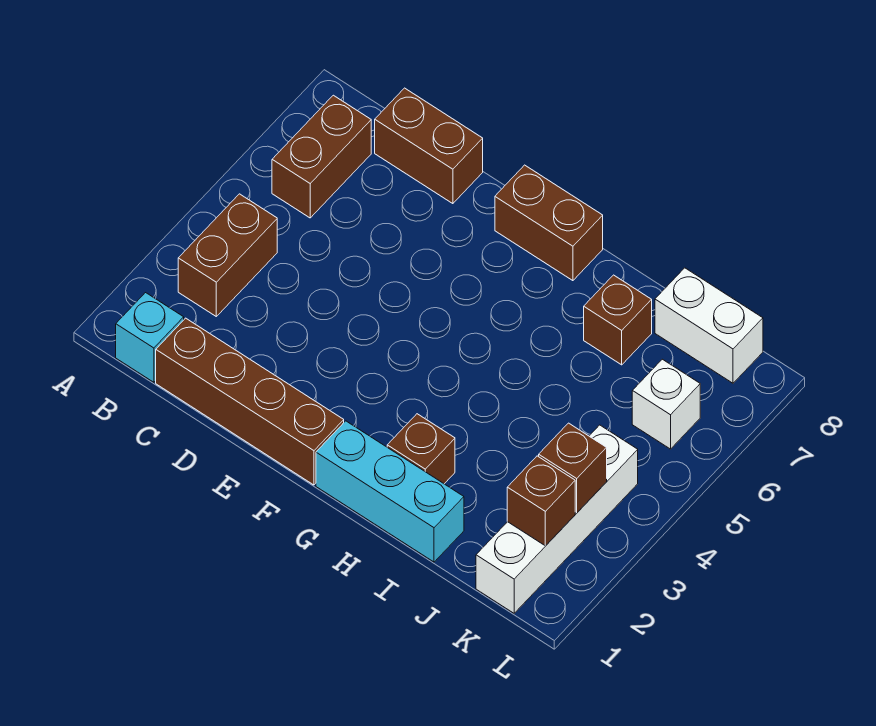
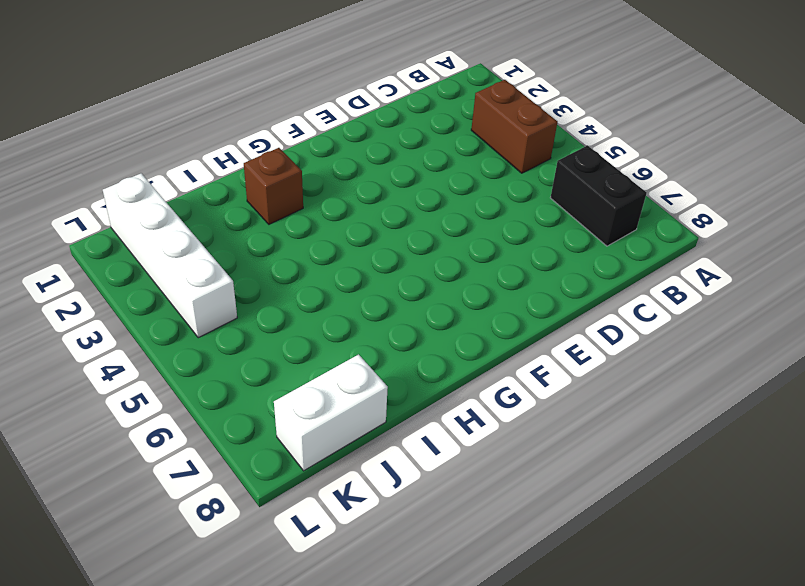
black brick B6:B7 level 1 -> brown brick B6:B7 level 1
none -> cyan brick B1 level 1
none -> brown brick C1:F1 level 1
none -> brown brick C8:D8 level 1

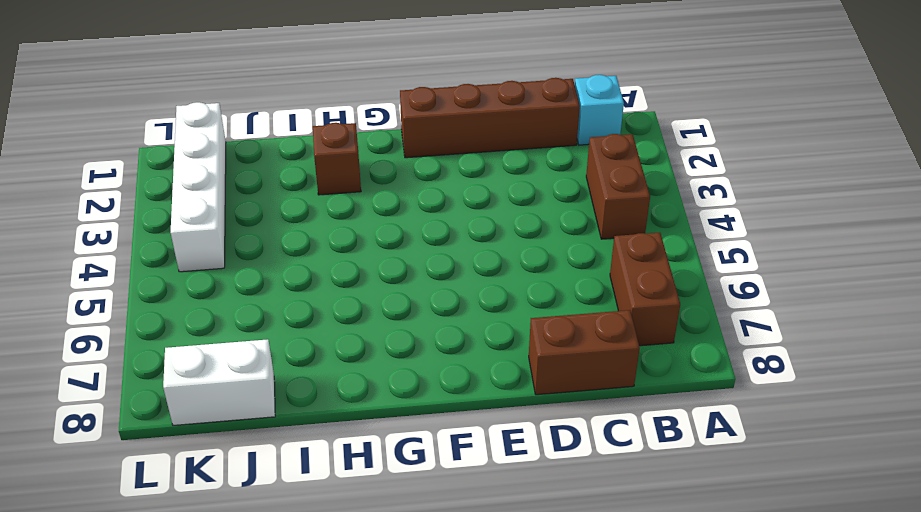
none -> brown brick F8:G8 level 1
none -> cyan brick G1:I1 level 1
none -> brown brick I7 level 1

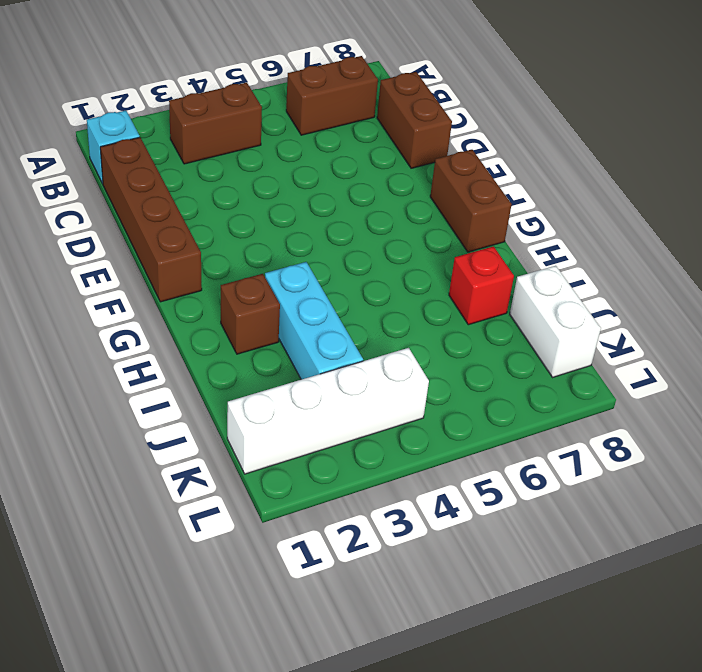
cyan brick H3:J3 level 1 -> cyan brick G1:I1 level 1
red brick I7 level 1 -> brown brick I7 level 1
none -> white brick K6 level 1
none -> brown brick K2 level 2
none -> brown brick K3 level 2

